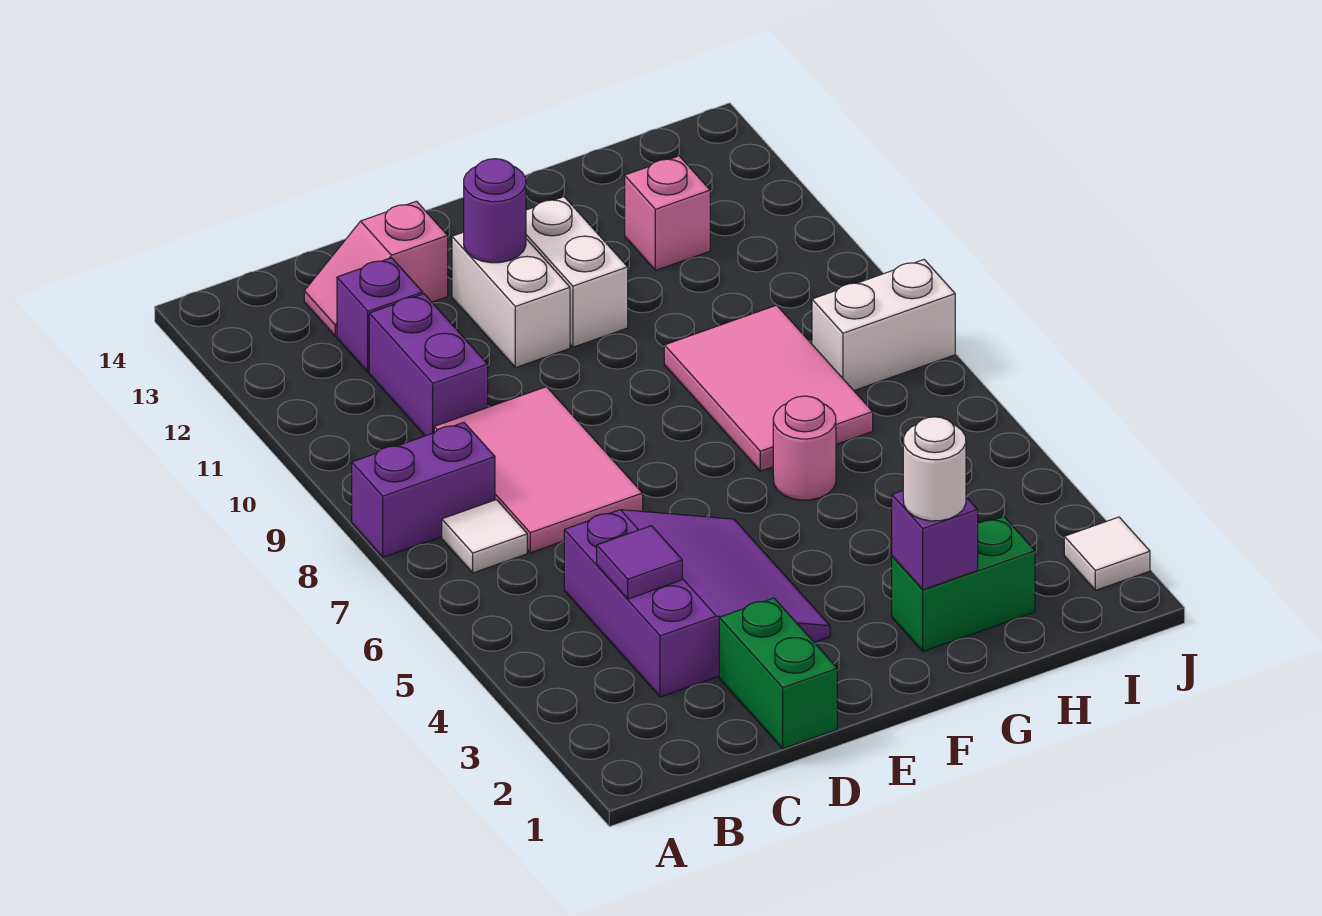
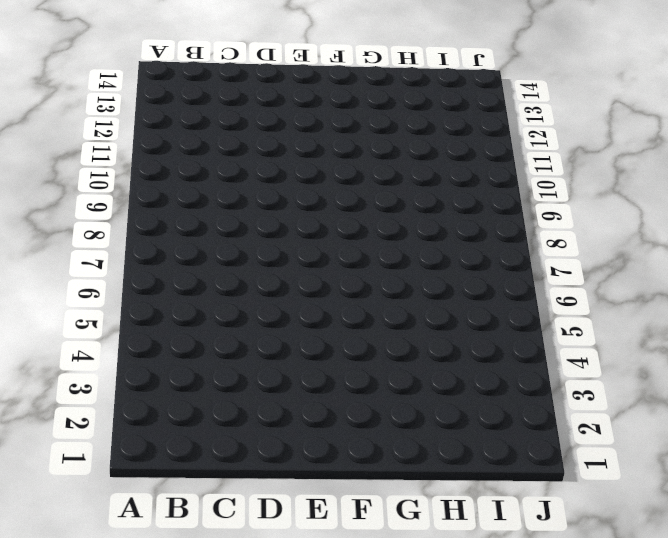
none -> purple brick A8:B8 level 1
none -> white tile B7 level 1
none -> purple slope C3:E5 level 1 top C

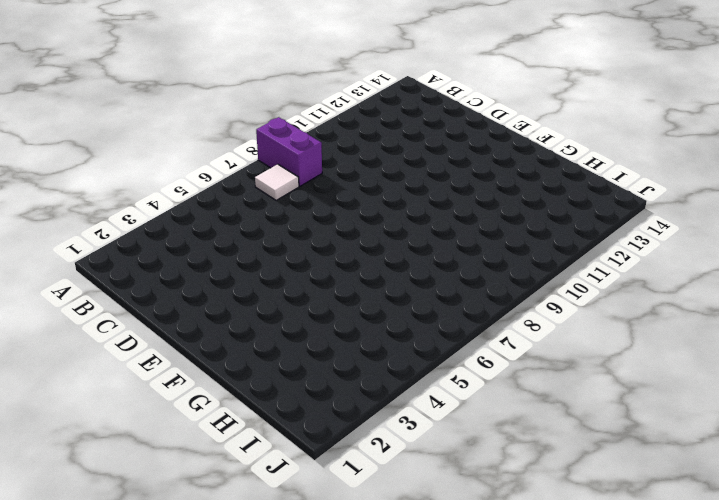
none -> purple slope C3:E5 level 1 top C
none -> pink tile C7:D9 level 1
none -> purple brick C10:C11 level 1

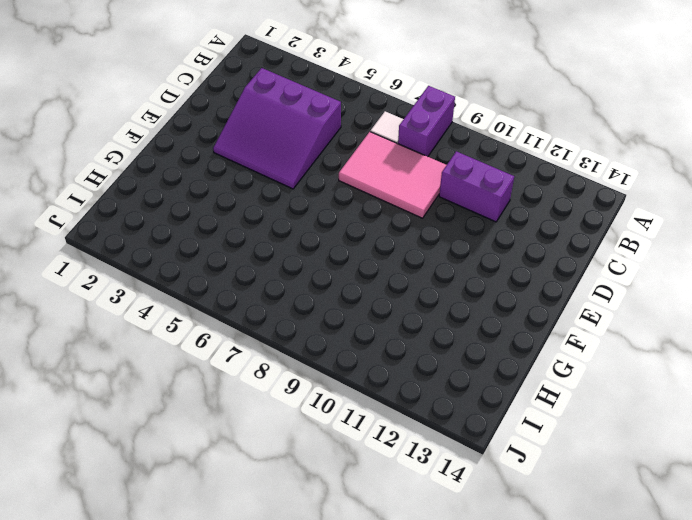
none -> purple brick C12 level 1
none -> pink slope C13:D13 level 1 top D
none -> green brick D1:D2 level 1

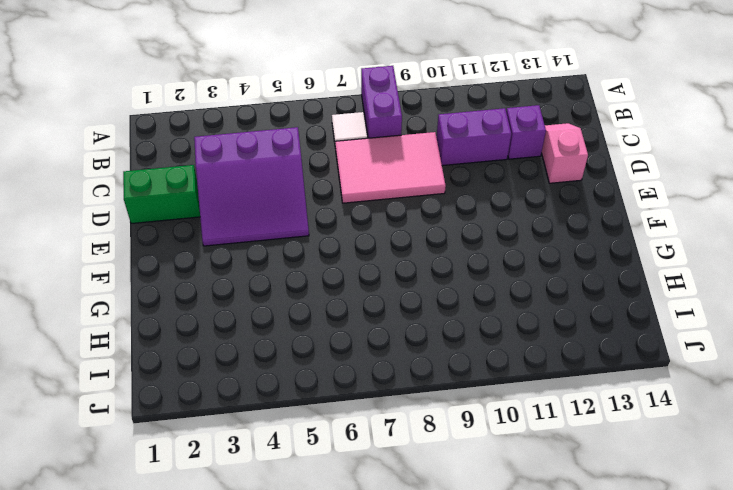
none -> white brick E11:E12 level 1
none -> white brick F11:F12 level 1
none -> green brick G2:H2 level 1

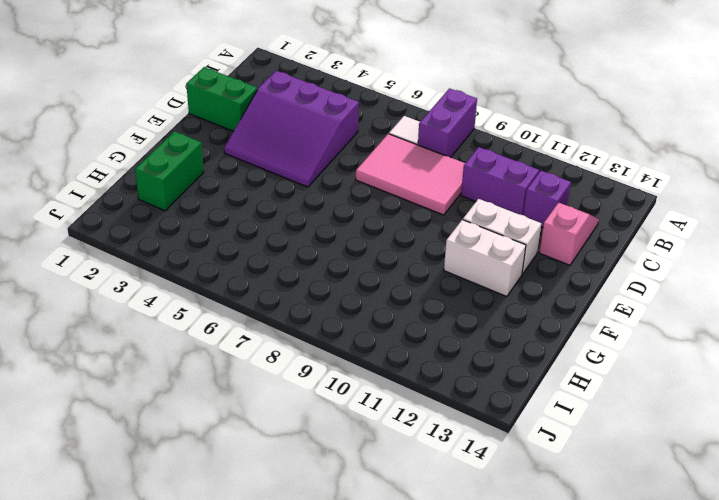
none -> pink round brick G6 level 1
none -> pink tile G7:H9 level 1
none -> pink brick H12 level 1

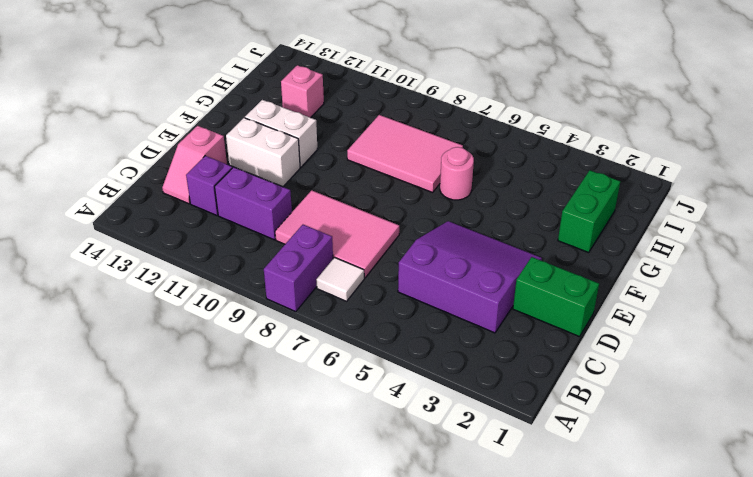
none -> white brick I8:J8 level 1
none -> white tile J2 level 1
none -> purple tile C4 level 2

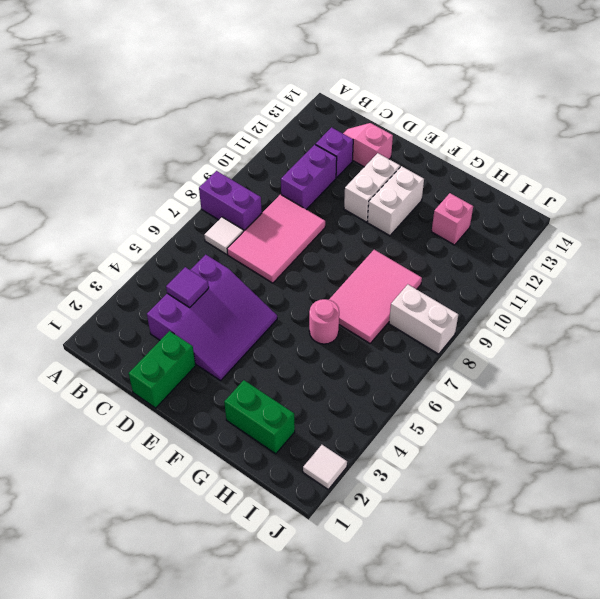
none -> purple round brick E12 level 2
none -> purple brick G2 level 2
none -> white round brick G2 level 3

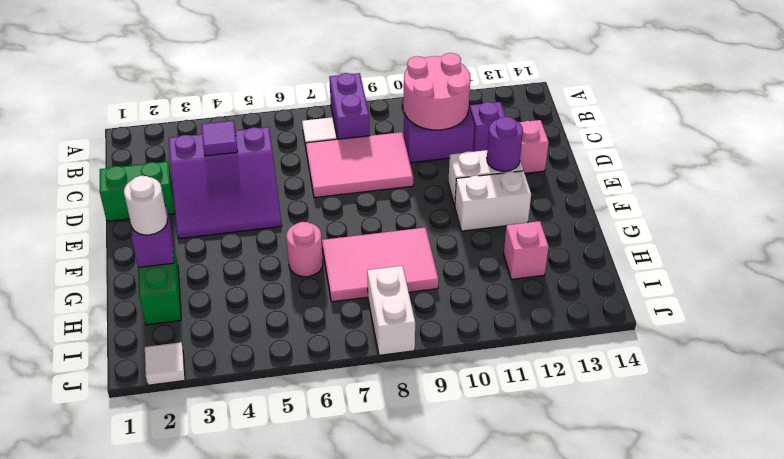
pink round brick B10:C11 level 2 -> none

